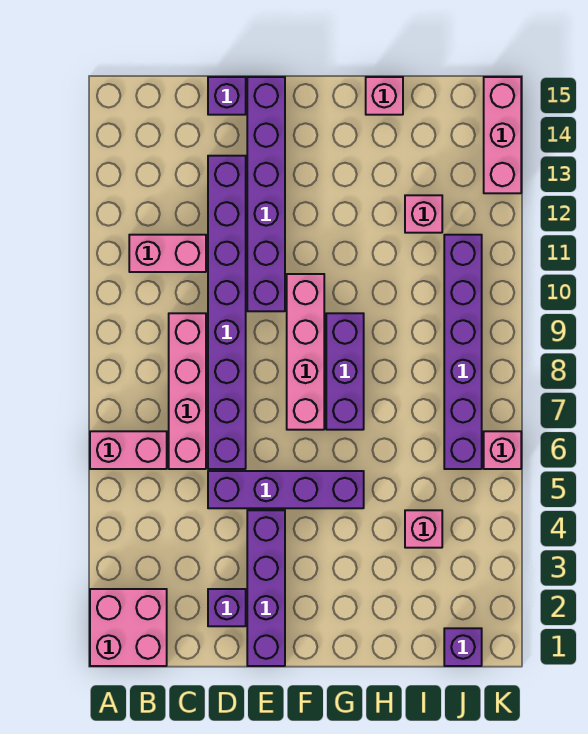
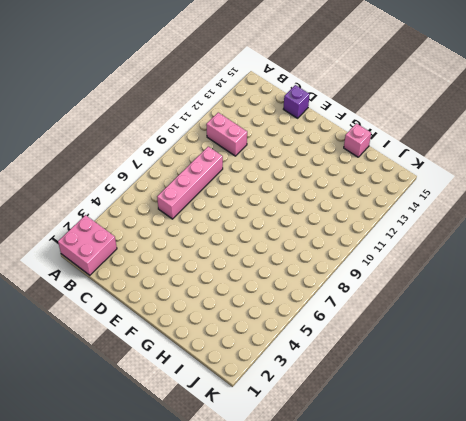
none -> pink brick A6:B6 level 1
none -> purple brick D2 level 1
none -> purple brick D5:G5 level 1

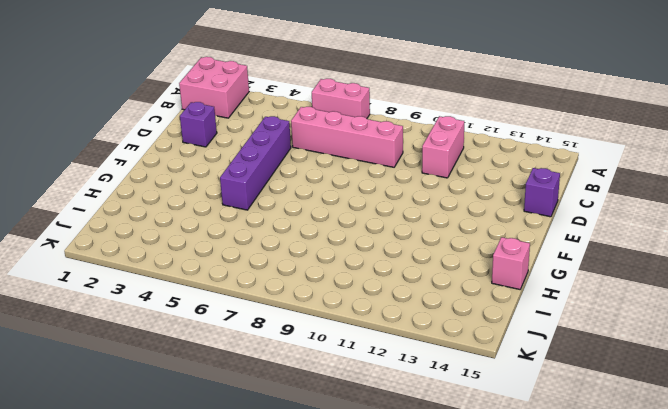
pink brick A6:A7 level 1 -> pink brick A6:B6 level 1
none -> purple brick D6:D13 level 1
none -> purple brick E1:E4 level 1
none -> purple brick E10:E15 level 1

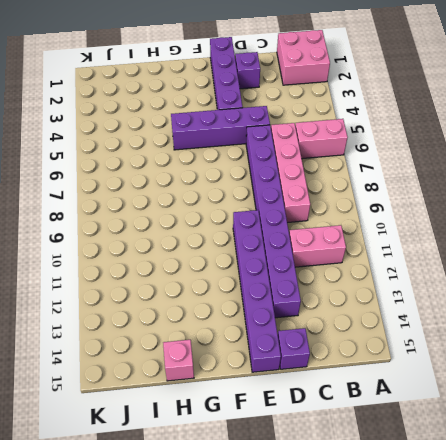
none -> pink brick F7:F10 level 1
none -> purple brick G7:G9 level 1
none -> pink brick I4 level 1

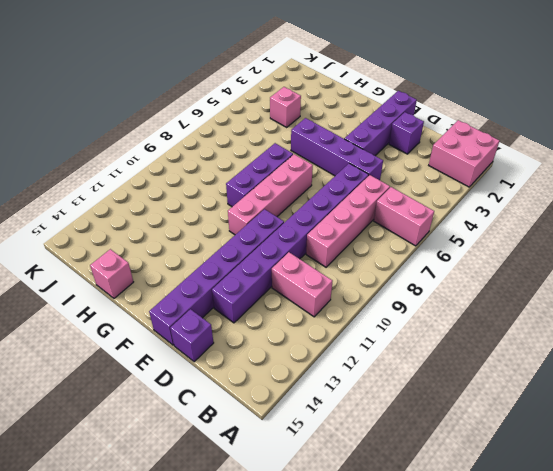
none -> pink brick I12 level 1
none -> purple brick J1 level 1
none -> purple brick J6:J11 level 1

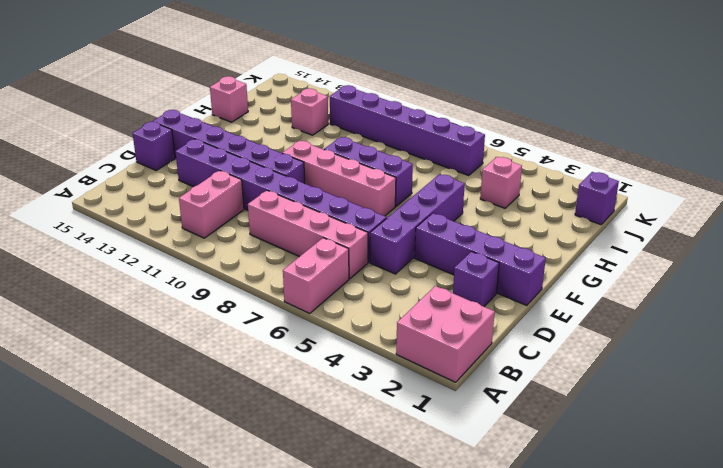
none -> pink brick K6 level 1
none -> pink brick K13:K15 level 1

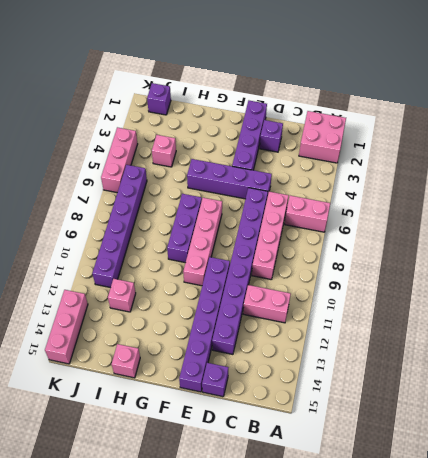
pink brick K4:K6 level 1 -> pink brick K6 level 1

